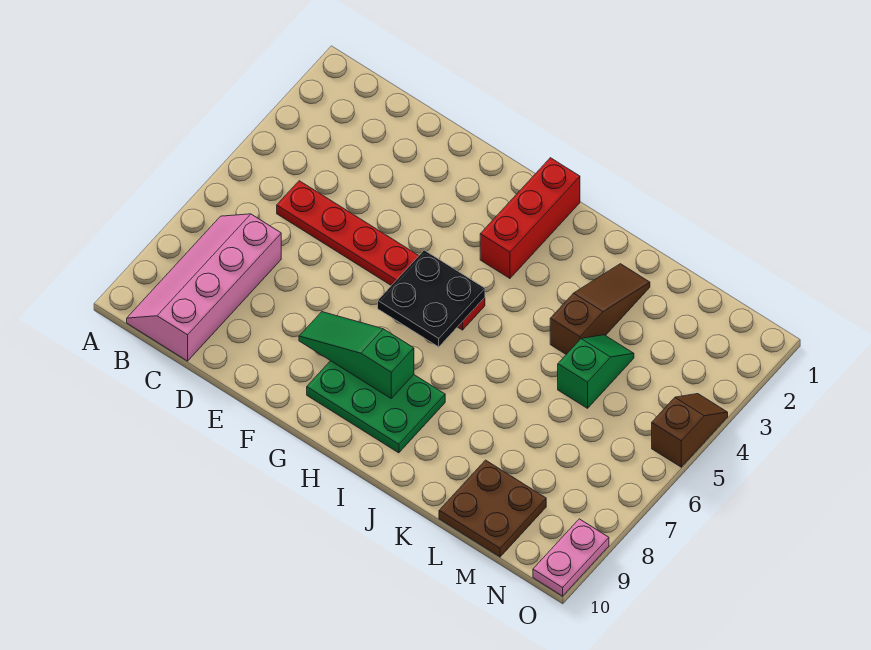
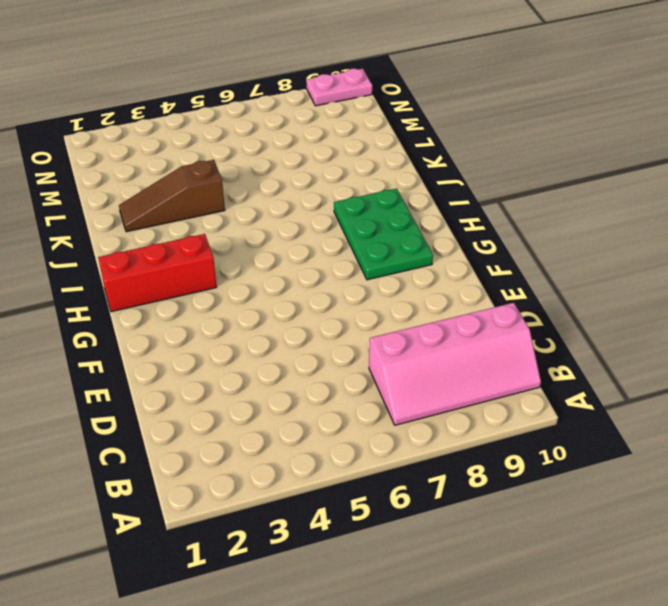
none -> red plate C5:H5 level 1
none -> green slope L4:L5 level 1 top 5

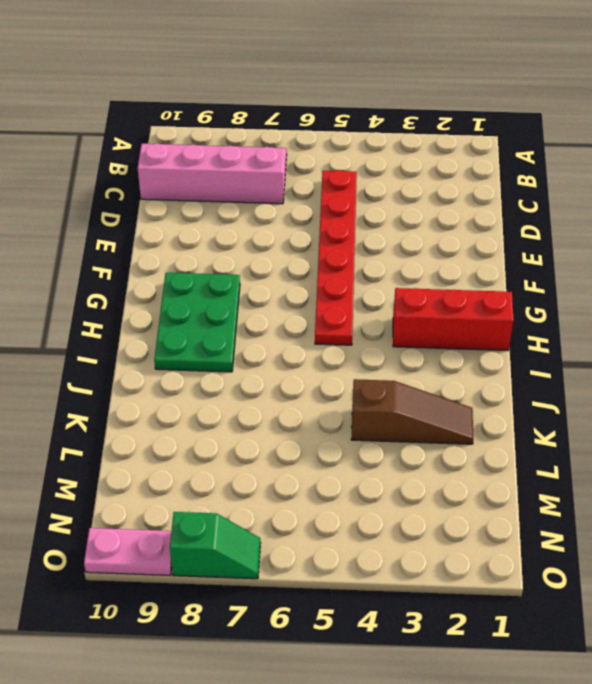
green slope O7:O8 level 1 top 8 -> green slope L4:L5 level 1 top 5
none -> brown plate L9:M10 level 1
none -> brown slope O4:O5 level 1 top 5

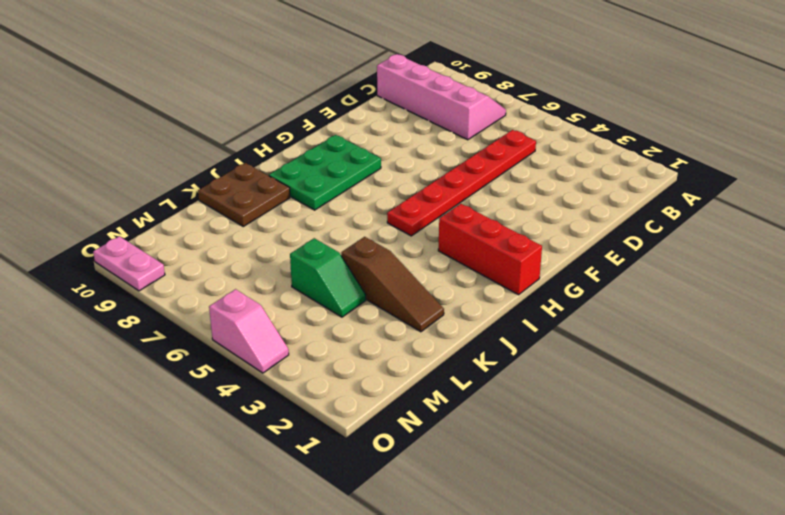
brown plate J9:K10 level 1 -> brown plate L9:M10 level 1
pink slope O4:O5 level 1 top 5 -> brown slope O4:O5 level 1 top 5
none -> green slope F8:H8 level 2 top H
none -> black plate G5:H6 level 2

